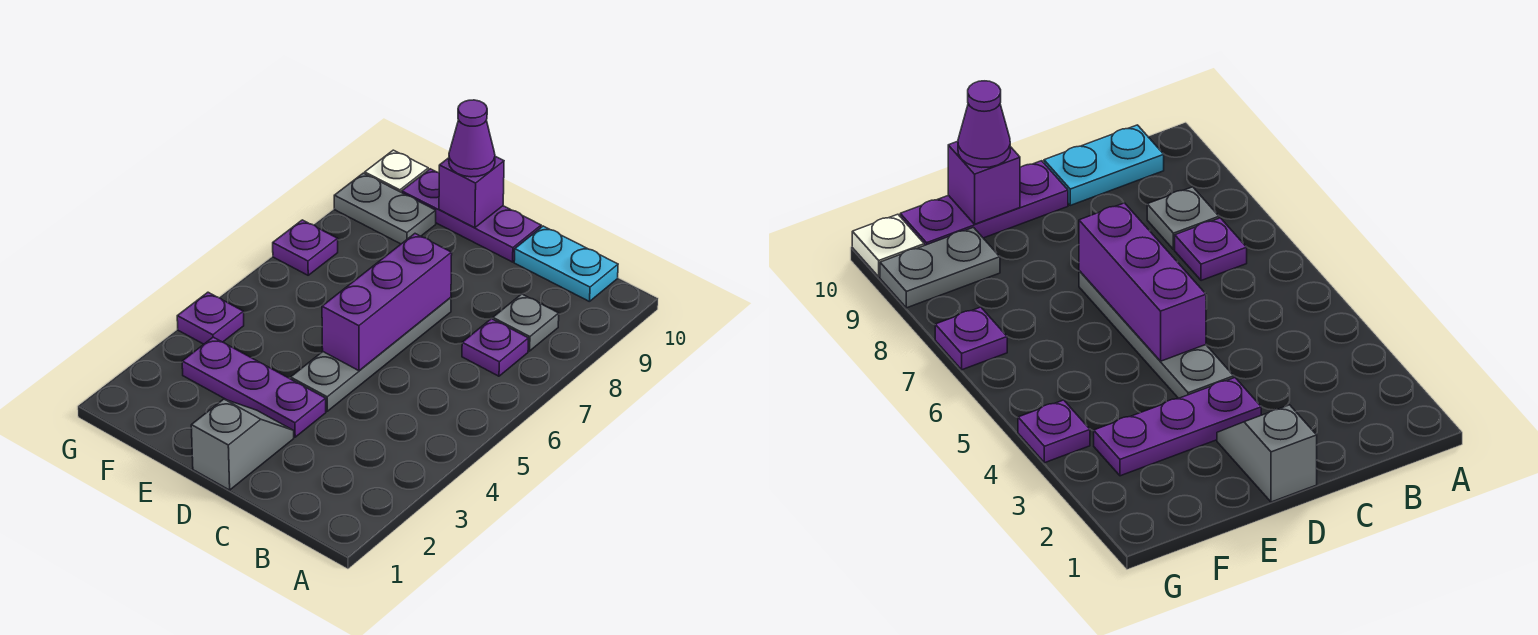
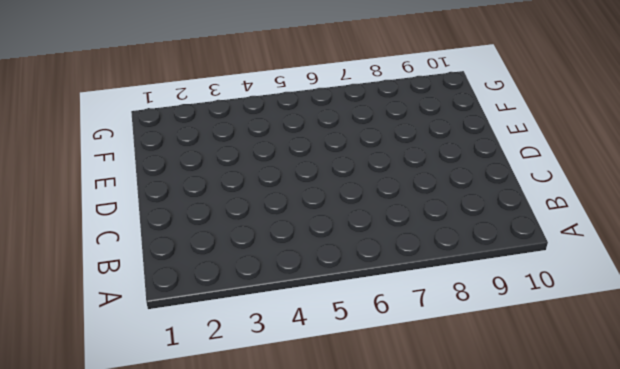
none -> purple plate B7 level 1
none -> grey plate B8 level 1
none -> cyan plate B10:C10 level 1

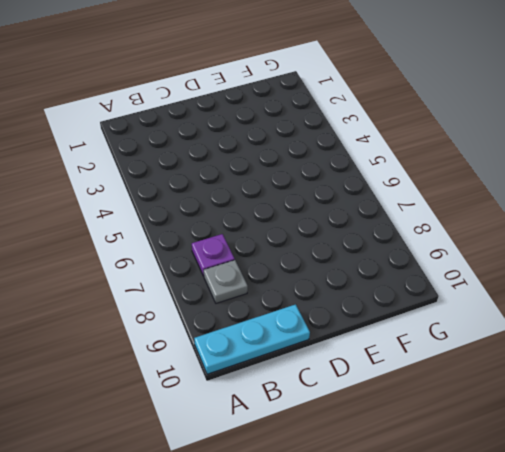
cyan plate A10:C10 level 1 -> cyan plate B10:C10 level 1
none -> grey slope D1:D2 level 1 top 1
none -> purple plate D3:F3 level 1
none -> grey plate D4:D7 level 1

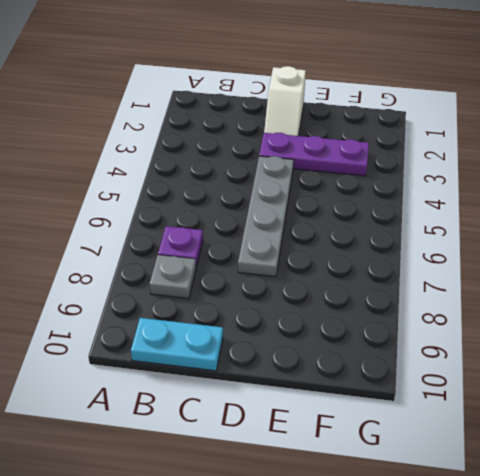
white slope D1:D2 level 1 top 1 -> grey slope D1:D2 level 1 top 1
none -> purple plate D10:F10 level 1
none -> grey plate F9:G9 level 1
none -> purple plate G4 level 1

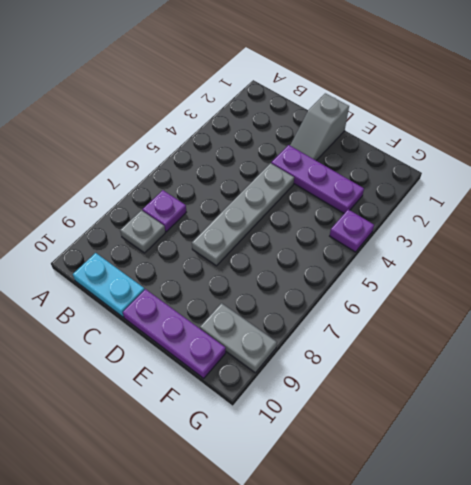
none -> purple plate G7 level 1
none -> white plate G10 level 1
none -> purple brick D5:D7 level 2

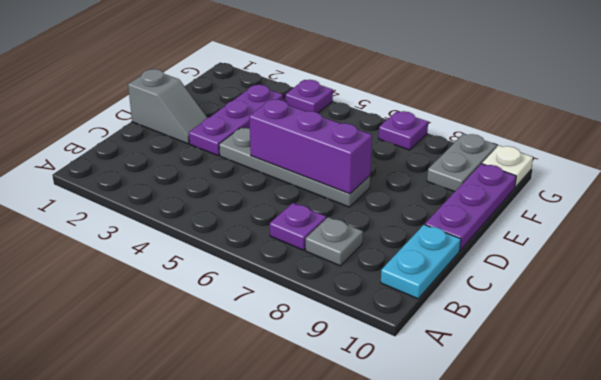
none -> purple brick E10 level 2
none -> purple cone E10 level 3

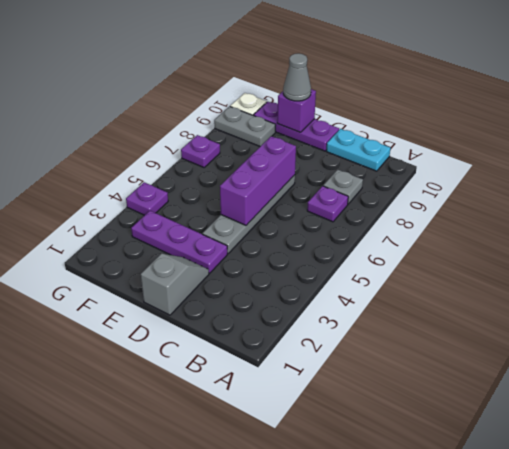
grey cone E10 level 3 -> purple cone E10 level 3

